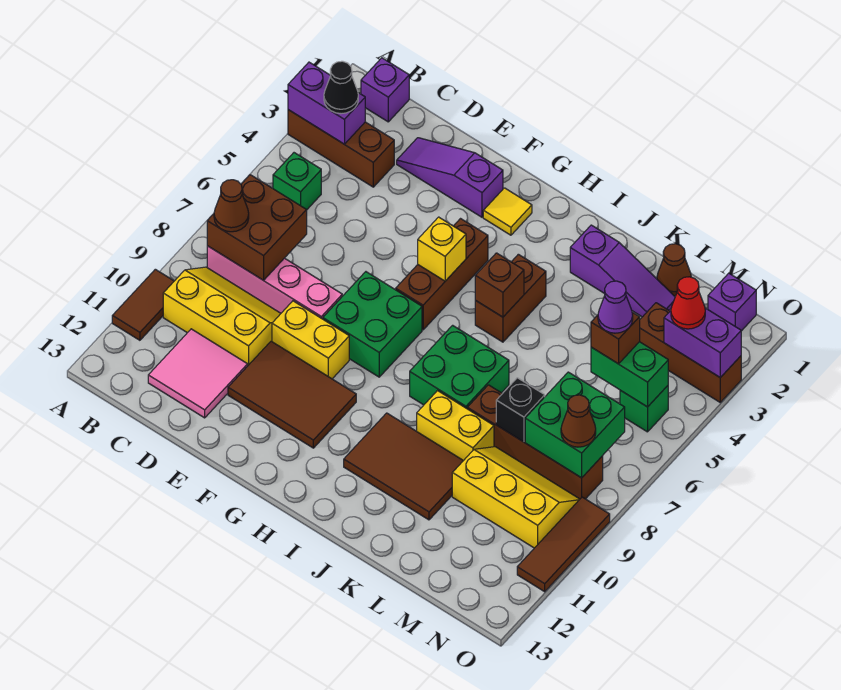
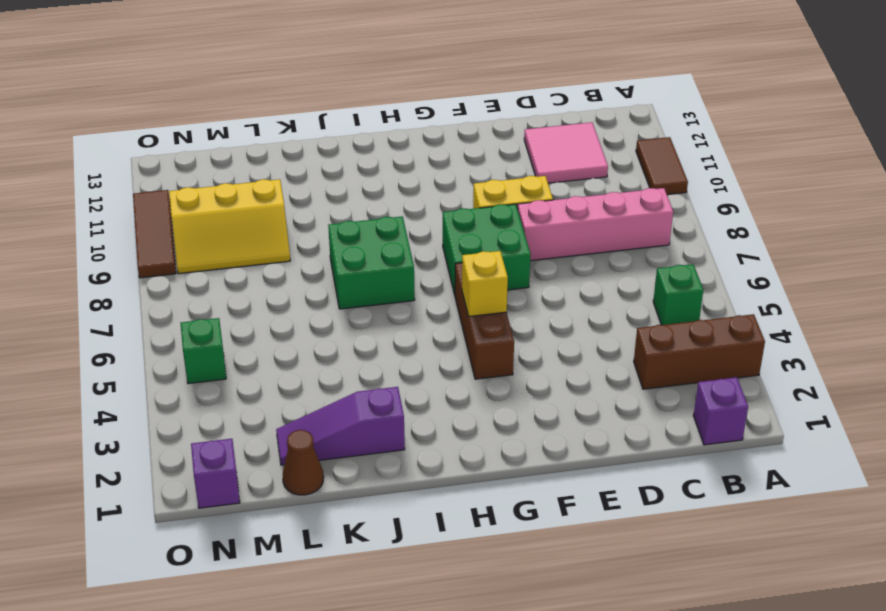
none -> yellow slope B9:D10 level 1 top 10
none -> purple slope D2:F2 level 1 top F
none -> brown tile E10:G11 level 1
none -> yellow tile G2 level 1

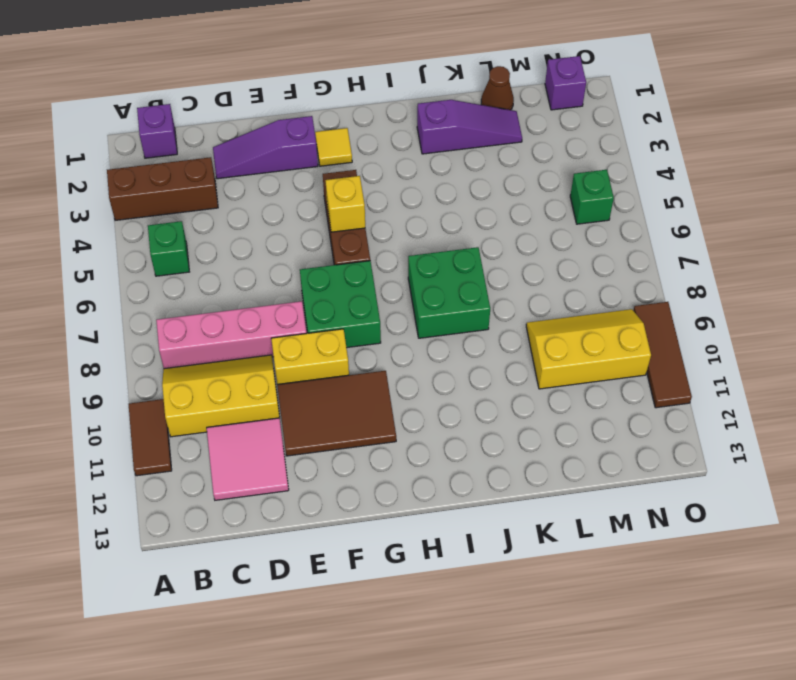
none -> brown brick I4:I5 level 1
none -> brown tile I10:K11 level 1
none -> yellow brick J9:K9 level 1
none -> brown brick K8:N8 level 1

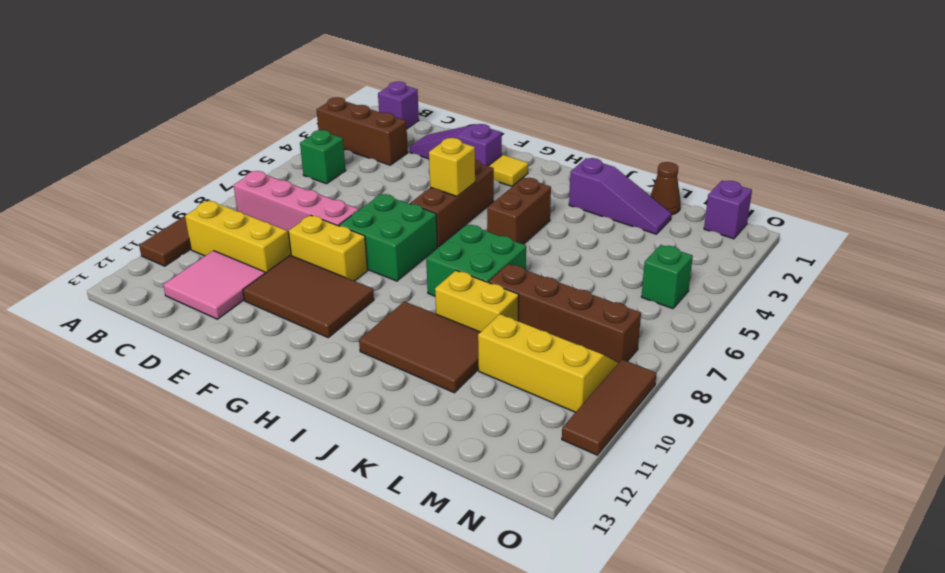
none -> brown brick M3:O3 level 1
none -> purple brick A3:B3 level 2
none -> brown brick B7:C8 level 2
none -> brown brick I5 level 2

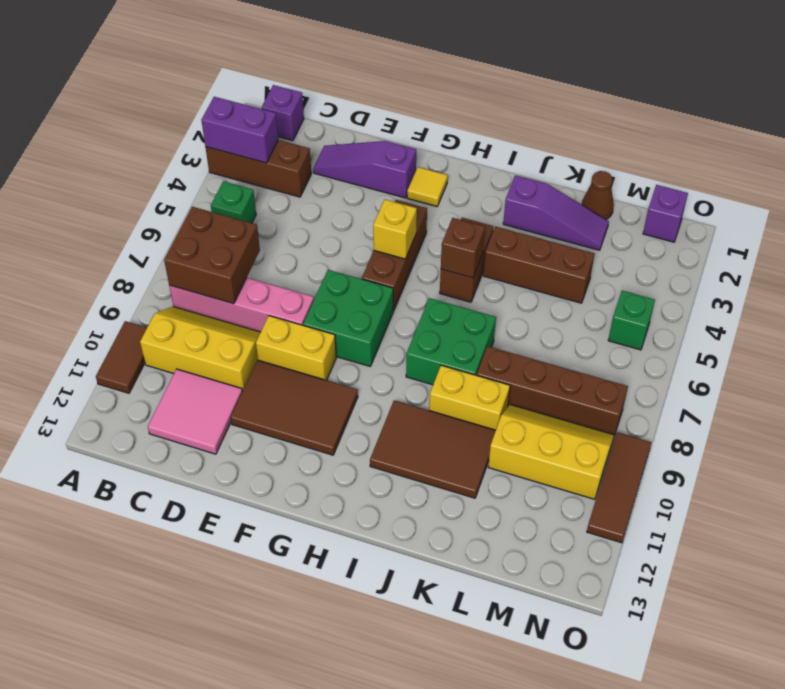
brown brick J4:L4 level 1 -> brown brick M3:O3 level 1
none -> black brick L8 level 2
none -> green brick M5:N5 level 2
none -> green brick M7:N8 level 2
none -> purple brick N3:O3 level 2

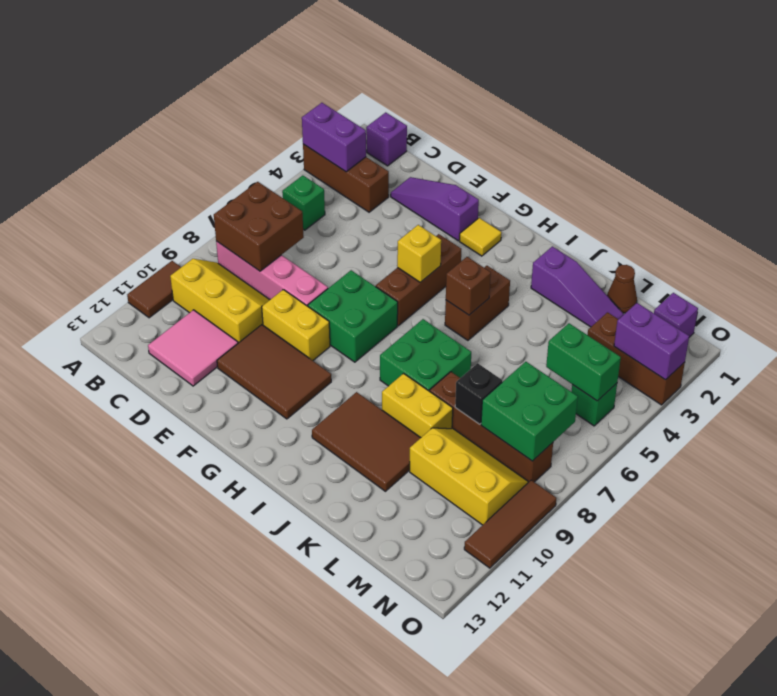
none -> black cone B3 level 3
none -> brown cone B8 level 3
none -> brown brick M5 level 3
none -> red cone N3 level 3

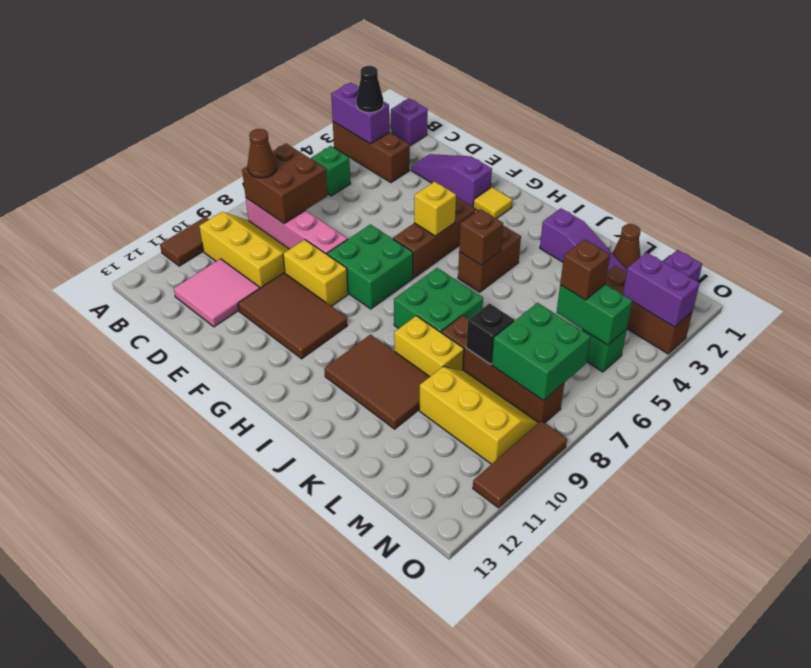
none -> red cone N3 level 3
none -> brown cone N8 level 3
none -> purple cone M5 level 4

